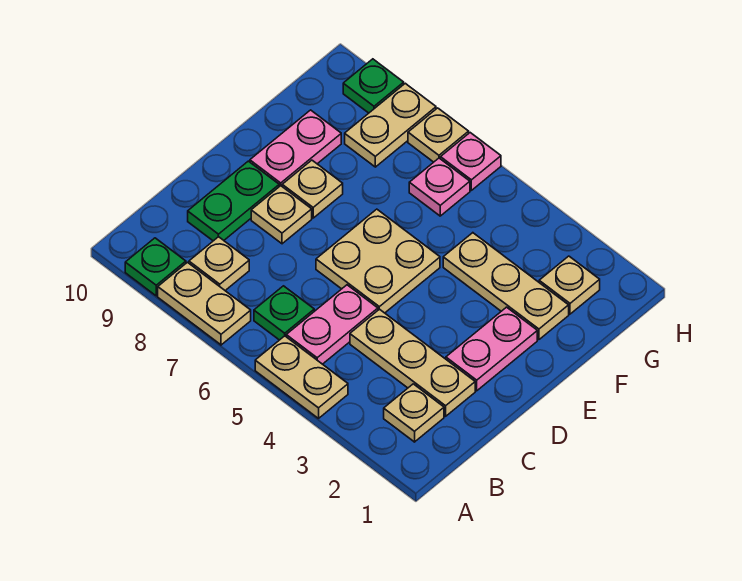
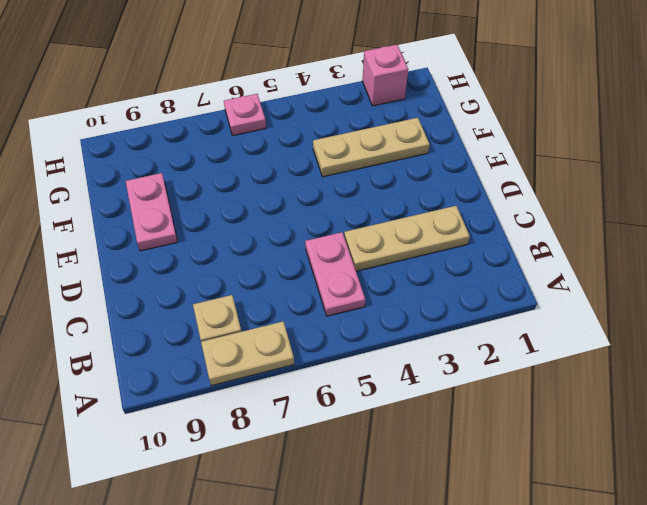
pink brick H2 level 1 -> none
none -> tan plate A4:A5 level 1
none -> green plate A9 level 1
none -> tan plate B2 level 1

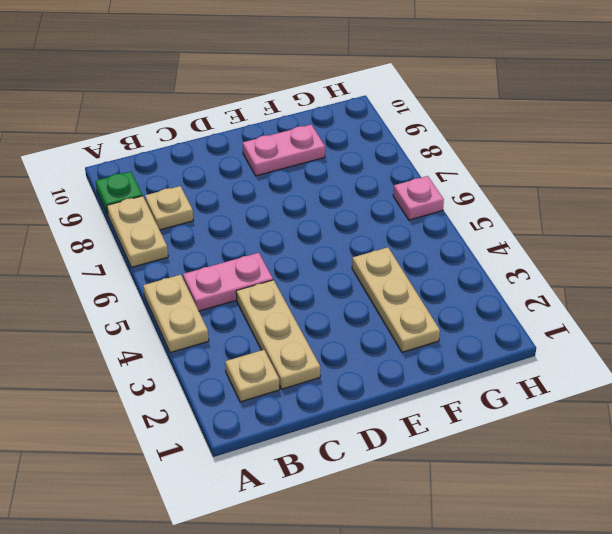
none -> green plate B6 level 1
none -> green plate C9:D9 level 1
none -> pink plate D2:E2 level 1

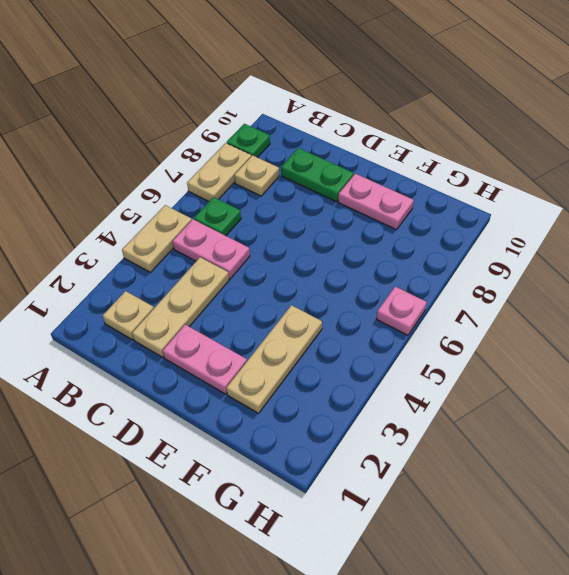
none -> tan plate D5:E6 level 1
none -> tan plate D8 level 1
none -> tan plate E8 level 1

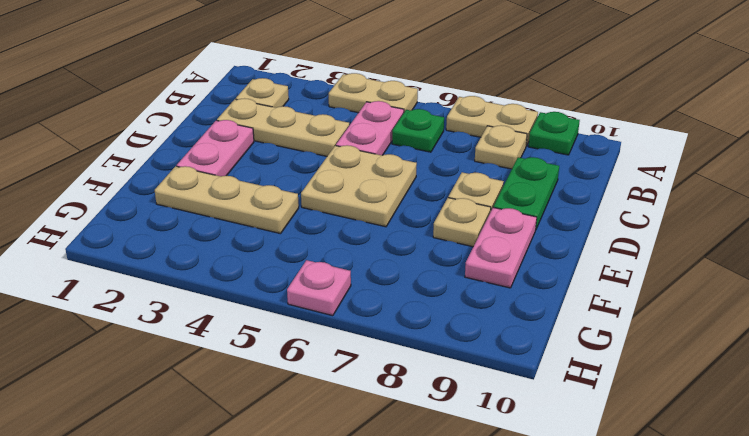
none -> tan plate G2 level 1
none -> pink plate G6 level 1
none -> tan plate G8:H8 level 1

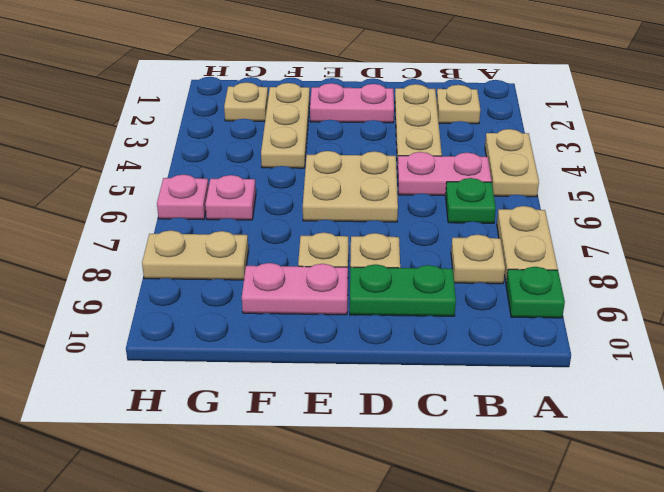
none -> tan plate H7 level 1
none -> green plate H9 level 1

